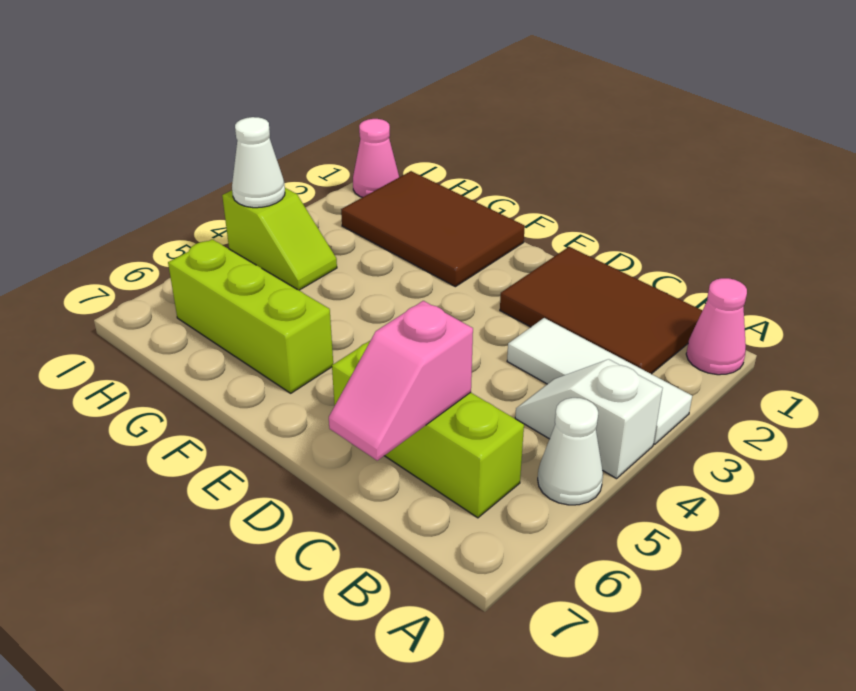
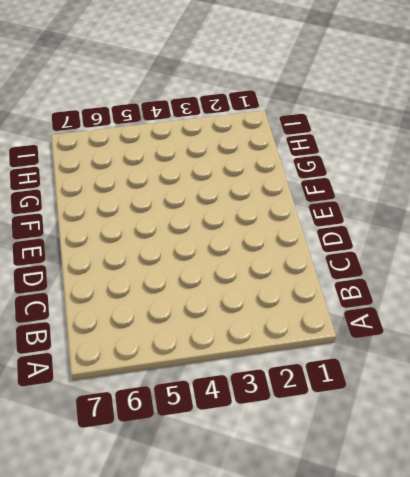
none -> pink cone A1 level 1
none -> white tile A3:C3 level 1
none -> white slope A4:B4 level 1 top A

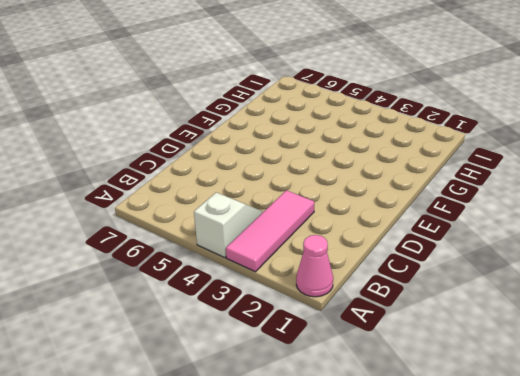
pink tile A3:C3 level 1 -> white tile A3:C3 level 1
none -> white cone A5 level 1
none -> brown tile B1:D2 level 1
none -> lime brick B6:D6 level 1

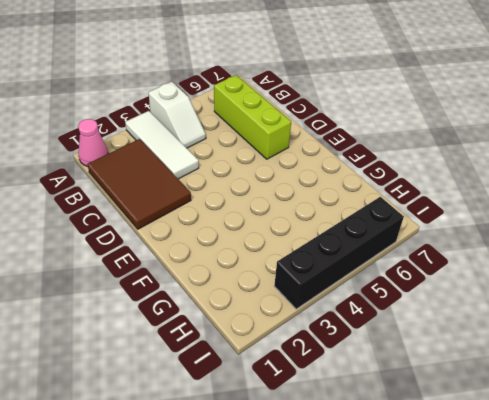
black brick I3:I6 level 1 -> lime slope H4:I4 level 1 top I
none -> white cone A5 level 1
none -> brown tile F1:H2 level 1
none -> lime brick F6:H6 level 1

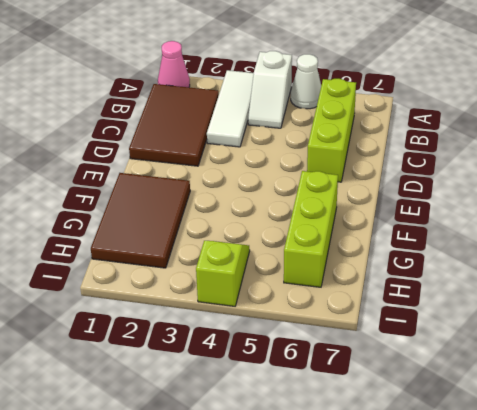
none -> pink cone I1 level 1
none -> pink slope C6:C7 level 2 top 6
none -> white cone I4 level 2

